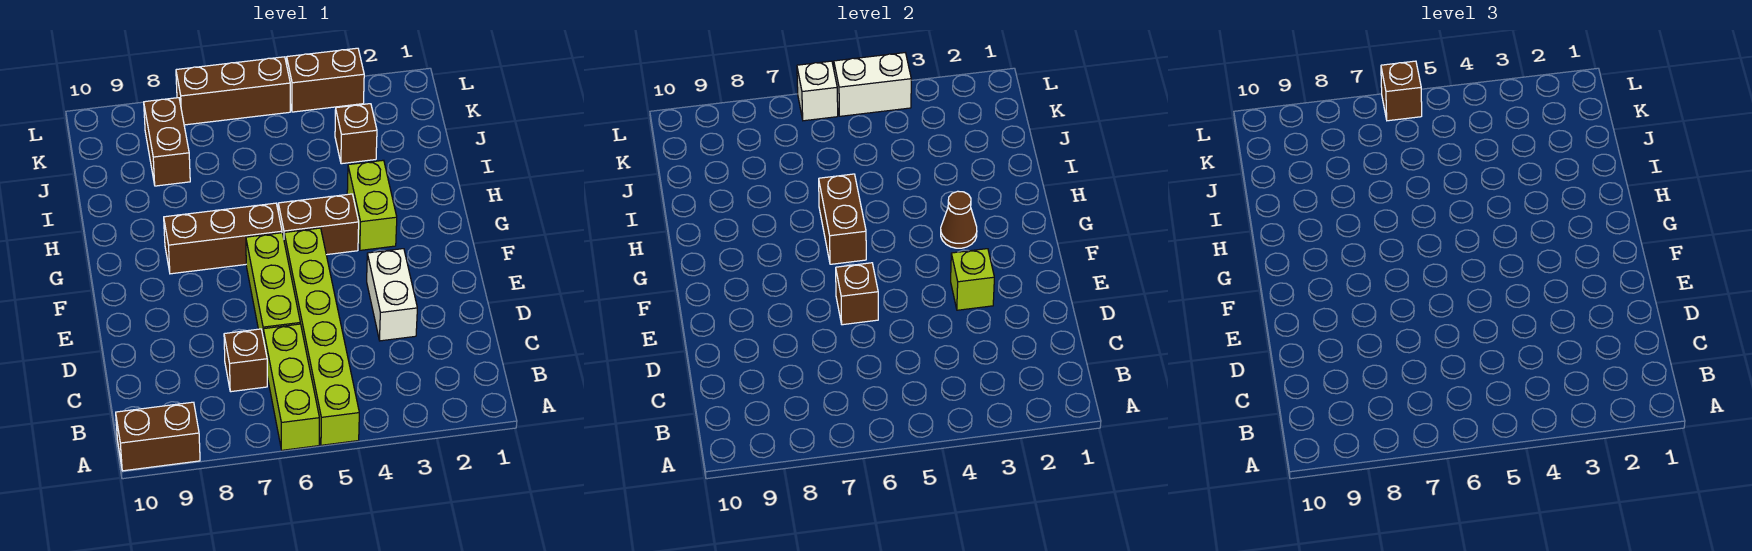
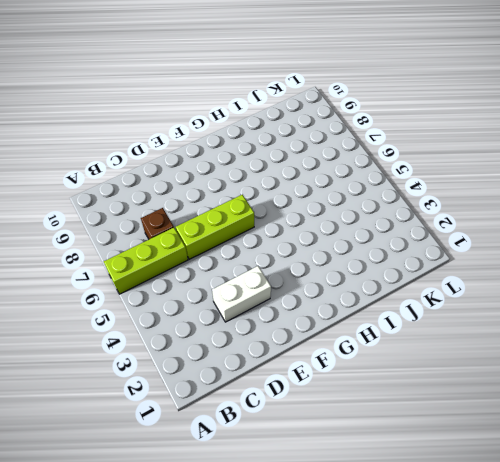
none -> lime brick A5:F5 level 1
none -> brown brick A9:A10 level 1
none -> lime brick G3:H3 level 1

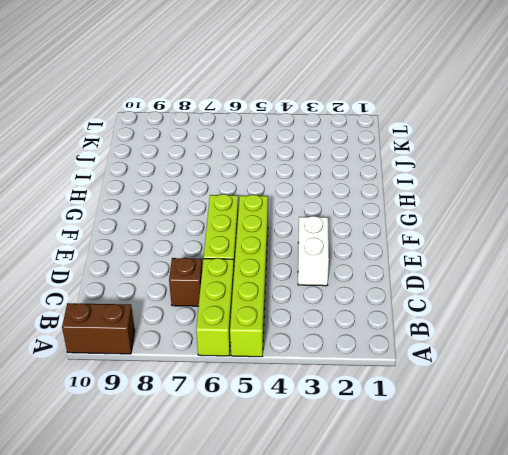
none -> lime brick G3:H3 level 1
none -> brown brick G4:G5 level 1
none -> brown brick G6:G8 level 1

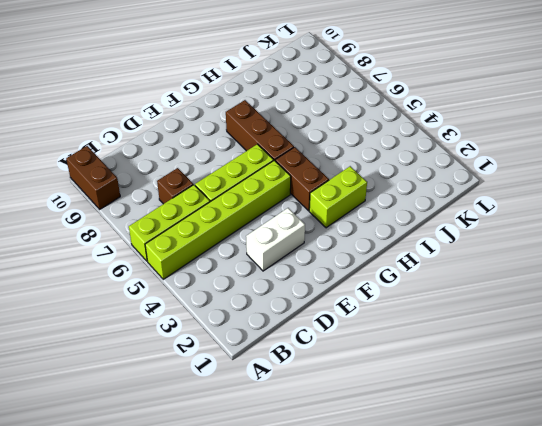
none -> brown brick J3 level 1
none -> brown brick J8:K8 level 1
none -> brown brick L3:L4 level 1

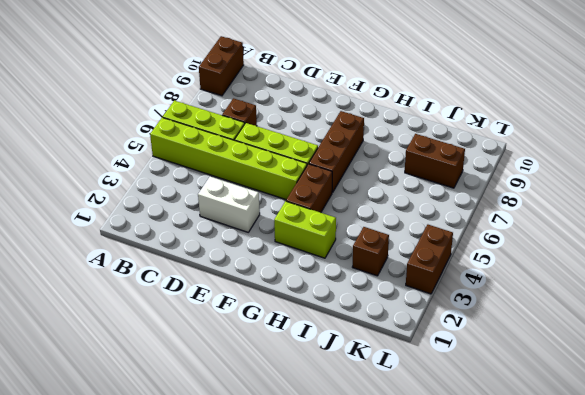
none -> brown brick L5:L7 level 1
none -> lime brick E3 level 2
none -> brown brick E6 level 2

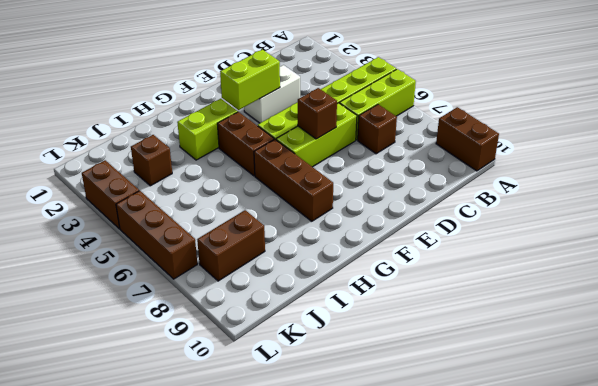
lime brick E3:F3 level 2 -> lime brick E3 level 2
none -> brown cone G3 level 2
none -> brown brick G6:H6 level 2
none -> white brick L4:L5 level 2

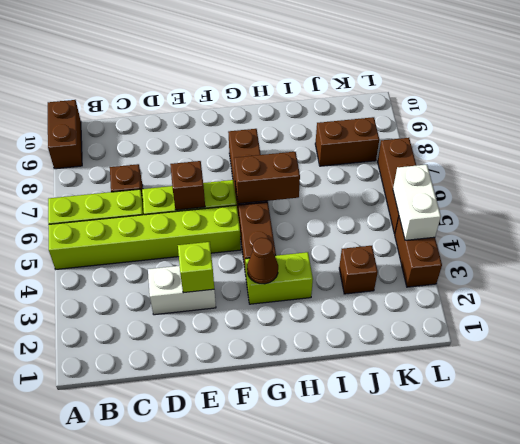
none -> white brick L6 level 2
none -> brown brick L6 level 3

